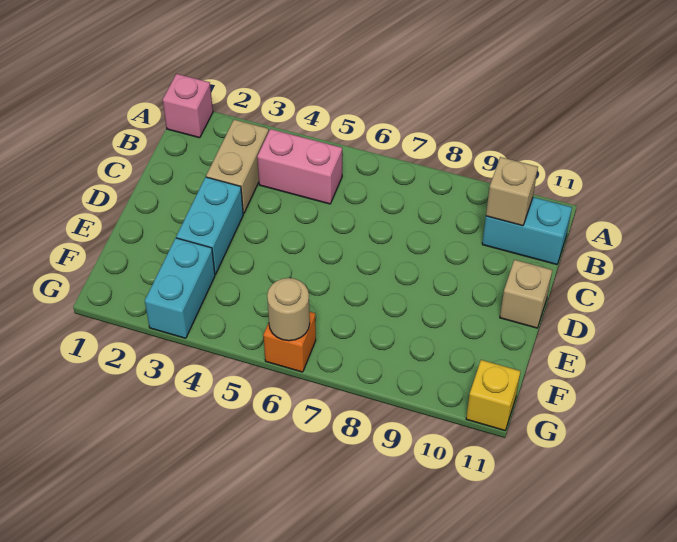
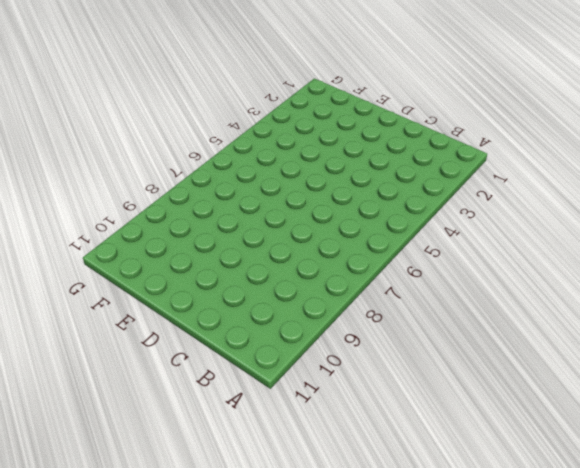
none -> pink brick A1 level 1
none -> tan brick B3:C3 level 1

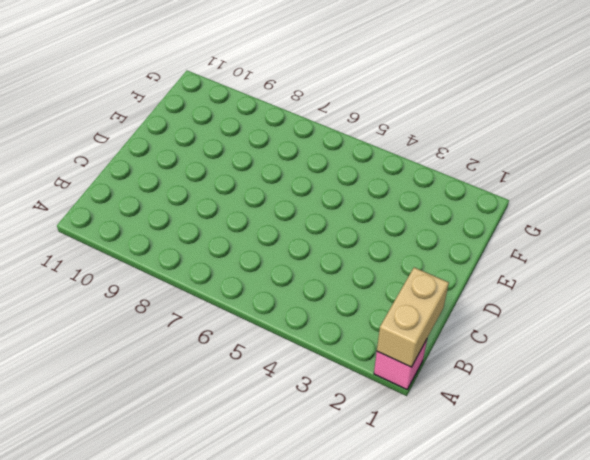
tan brick A1:B1 level 2 -> tan brick B3:C3 level 1
none -> pink brick B4:B5 level 1
none -> cyan brick B10:B11 level 1

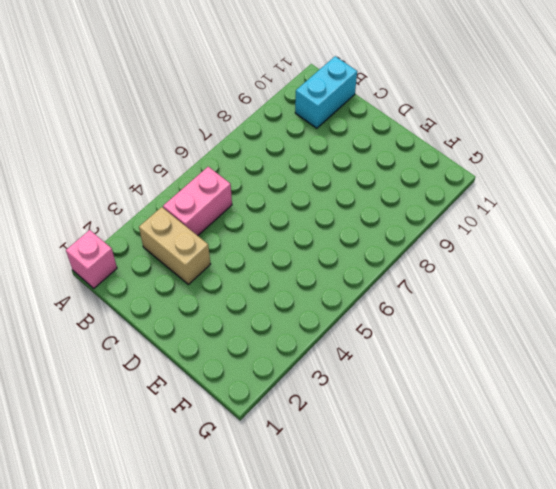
none -> cyan brick D3:E3 level 1
none -> tan brick D11 level 1

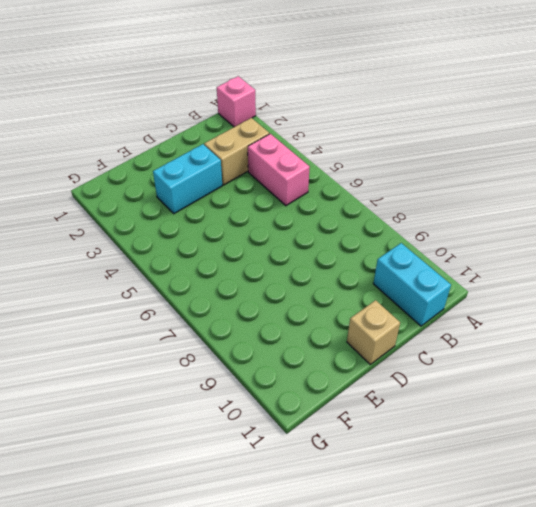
none -> cyan brick F3:G3 level 1
none -> orange brick G6 level 1

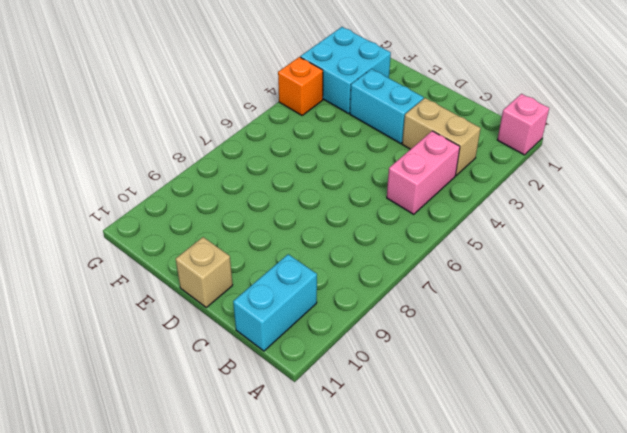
cyan brick F2:G3 level 1 -> cyan brick F3:G3 level 1
orange brick G4 level 1 -> orange brick G6 level 1
none -> yellow brick G11 level 1
none -> tan brick B10 level 2

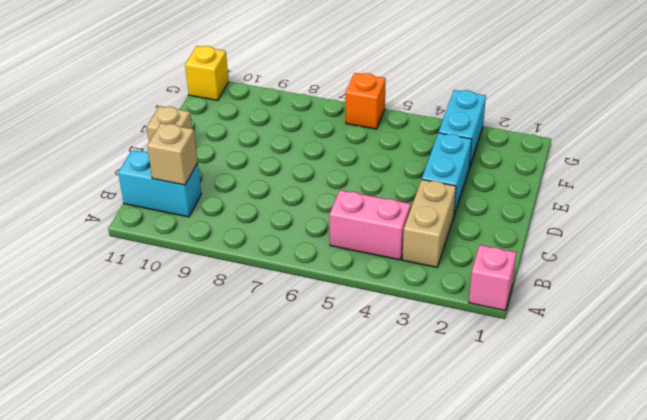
none -> tan round brick G6 level 2

